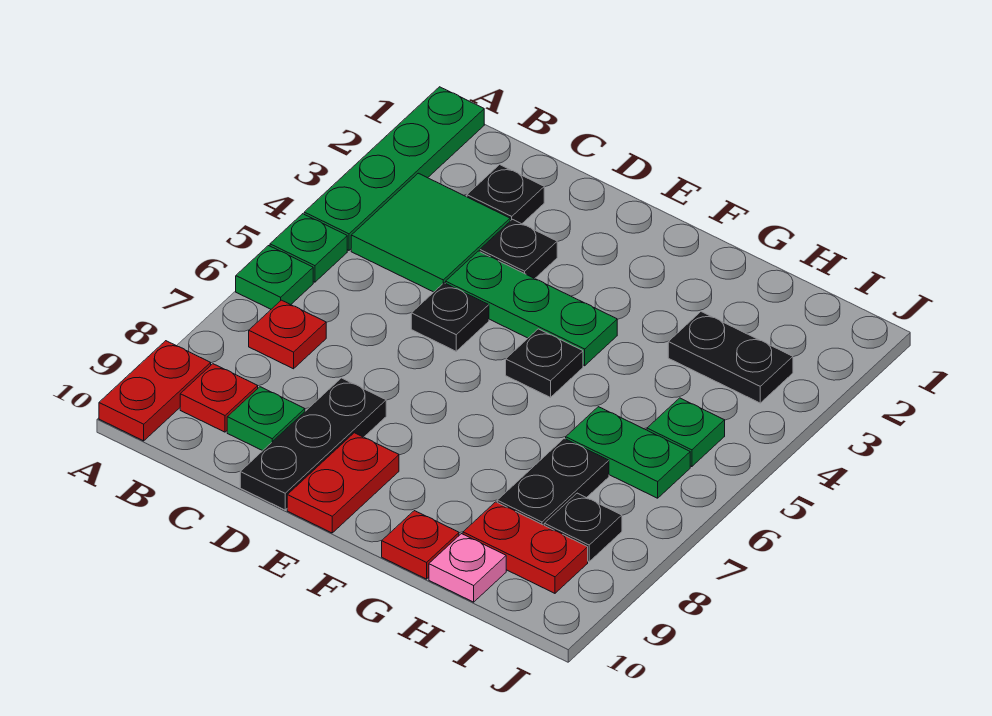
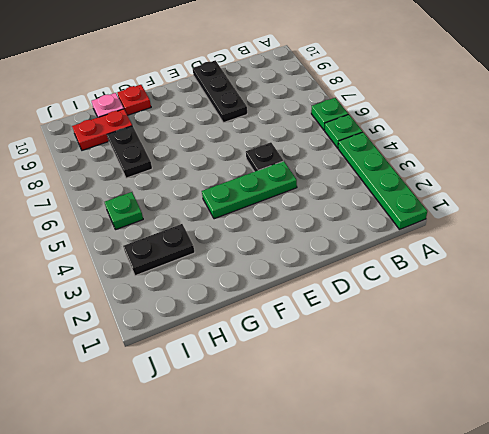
none -> red plate A9:A10 level 1
none -> green tile B3:C4 level 1
none -> red plate B7 level 1

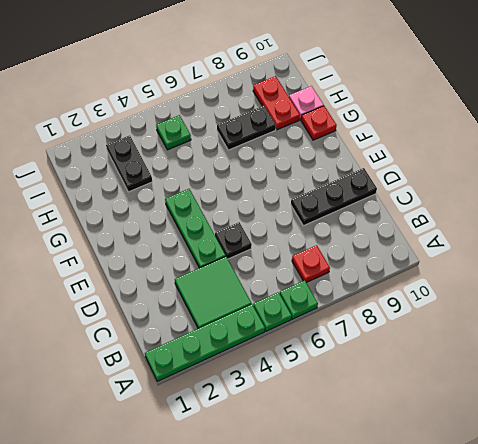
none -> red plate A9:A10 level 1
none -> red plate B9 level 1
none -> black plate C2 level 1

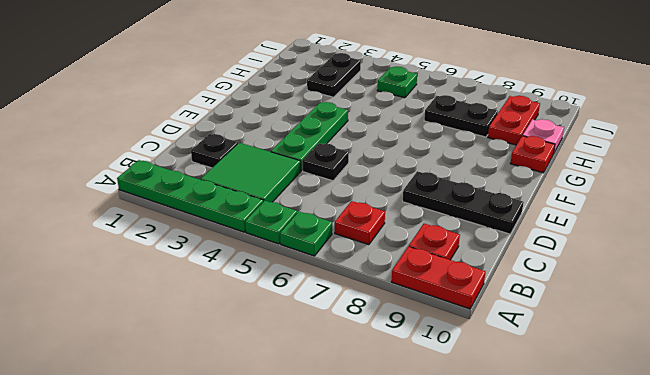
none -> green plate C9 level 1
none -> black plate D3 level 1
none -> red plate E9:E10 level 1

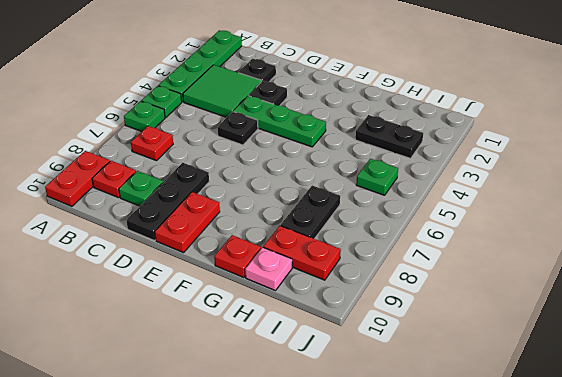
none -> black plate F5 level 1
none -> green plate H6:I6 level 1
none -> black plate I8 level 1

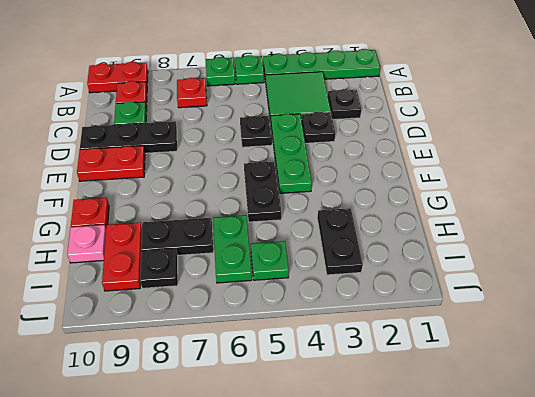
black plate F5:G5 level 1 -> black plate F5 level 1

